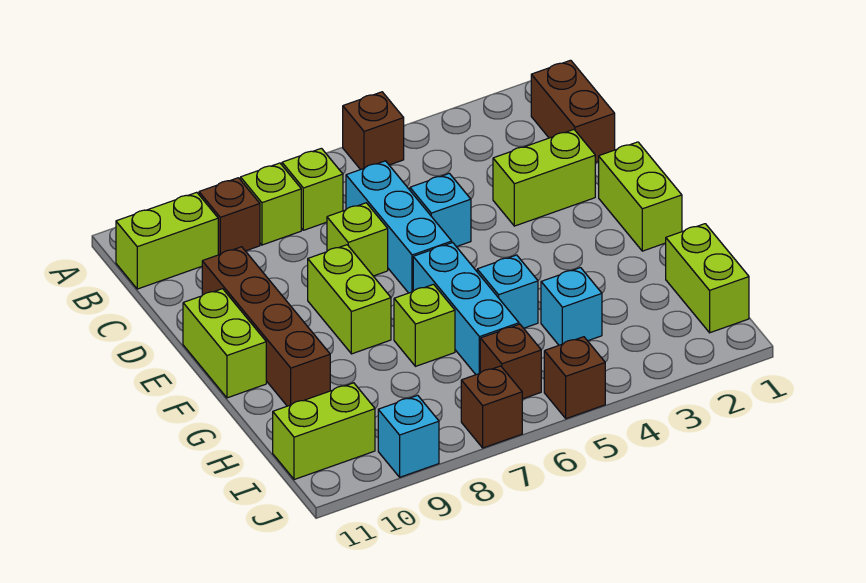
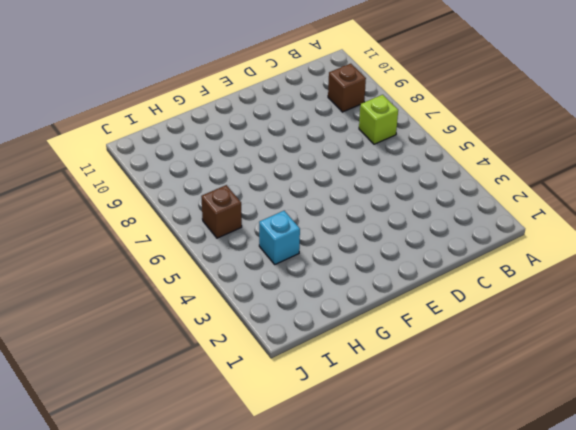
none -> brown brick A5 level 1
none -> brown brick B1:C1 level 1
none -> lime brick B8 level 1

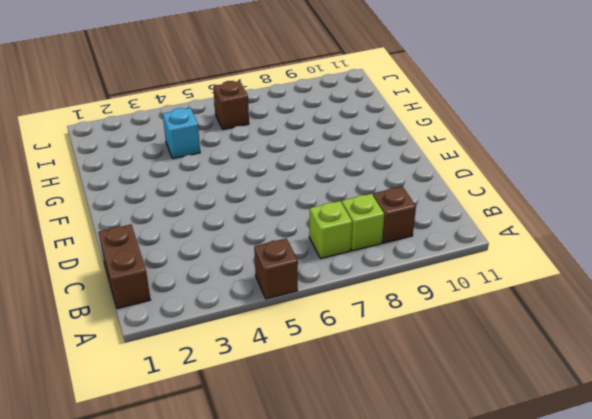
none -> lime brick B10:B11 level 1
none -> cyan brick C6:E6 level 1
none -> lime brick D2:D3 level 1

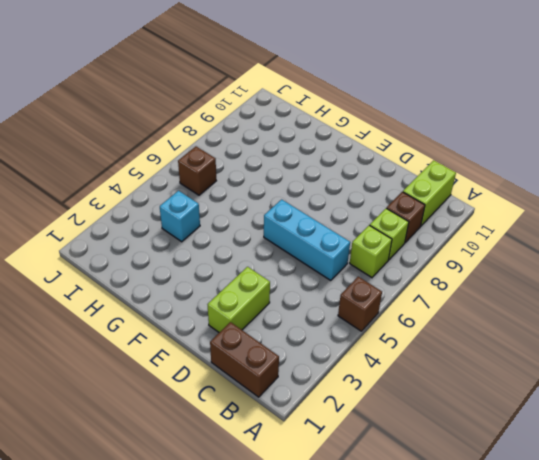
none -> cyan brick D5 level 1
none -> lime brick D7 level 1
none -> brown brick D10:G10 level 1

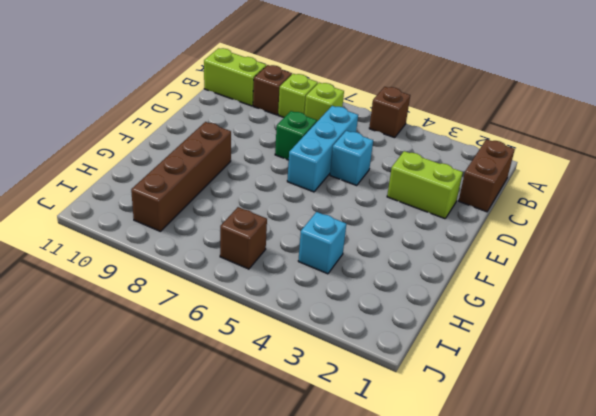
green brick D7 level 1 -> lime brick D7 level 1
brown brick F9:I9 level 1 -> brown brick D10:G10 level 1
none -> lime brick E1:F1 level 1
none -> lime brick E8:F8 level 1
none -> lime brick E11:F11 level 1

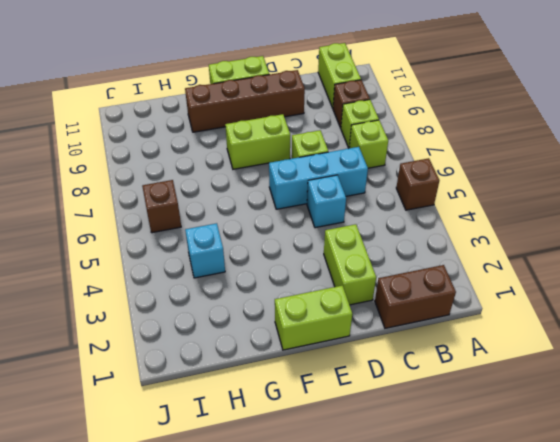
none -> cyan brick F6:H6 level 1
none -> cyan brick G5 level 1
none -> lime brick G7 level 1

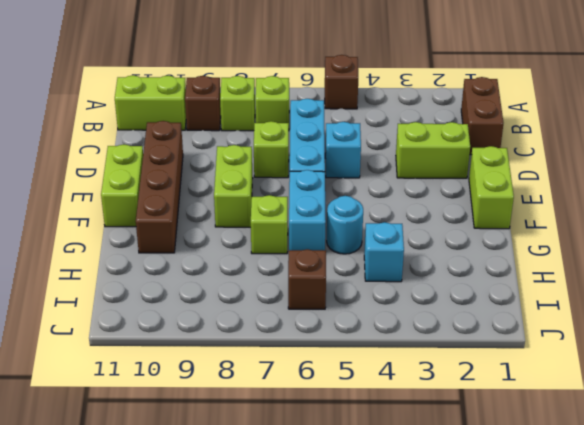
cyan brick F6:G6 level 1 -> cyan brick F6:H6 level 1
cyan round brick G5 level 1 -> cyan brick G5 level 1
none -> lime brick H1:I1 level 1
none -> lime brick I10:I11 level 1
none -> brown brick J5 level 1

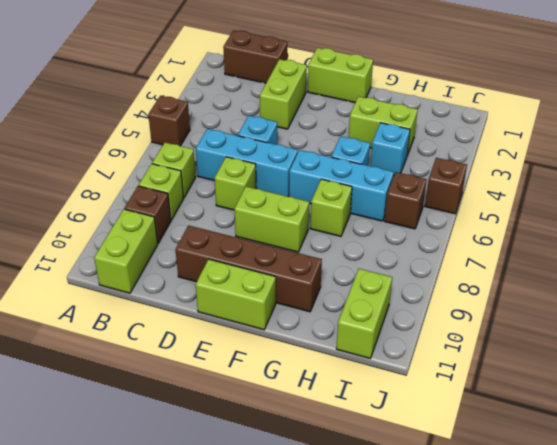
lime brick G3:H3 level 1 -> lime brick H1:I1 level 1
none -> brown brick J7 level 1
none -> cyan brick J9 level 1

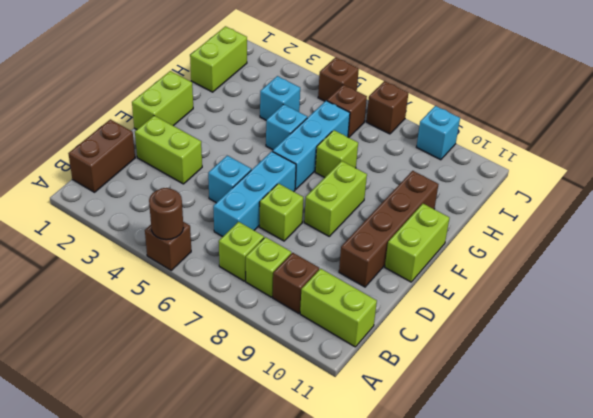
brown round brick A5 level 2 -> none
none -> lime brick I10:I11 level 1

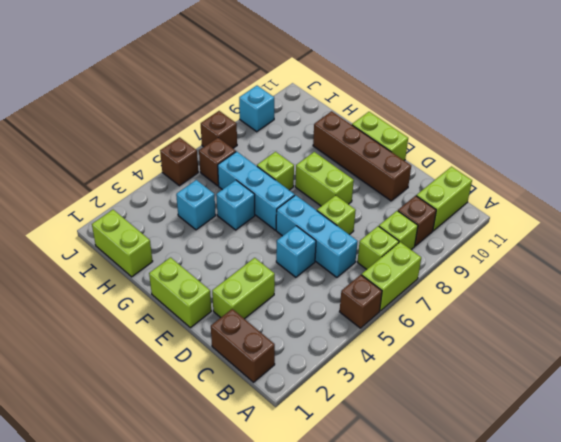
lime brick A6:A7 level 1 -> lime brick I10:I11 level 1

